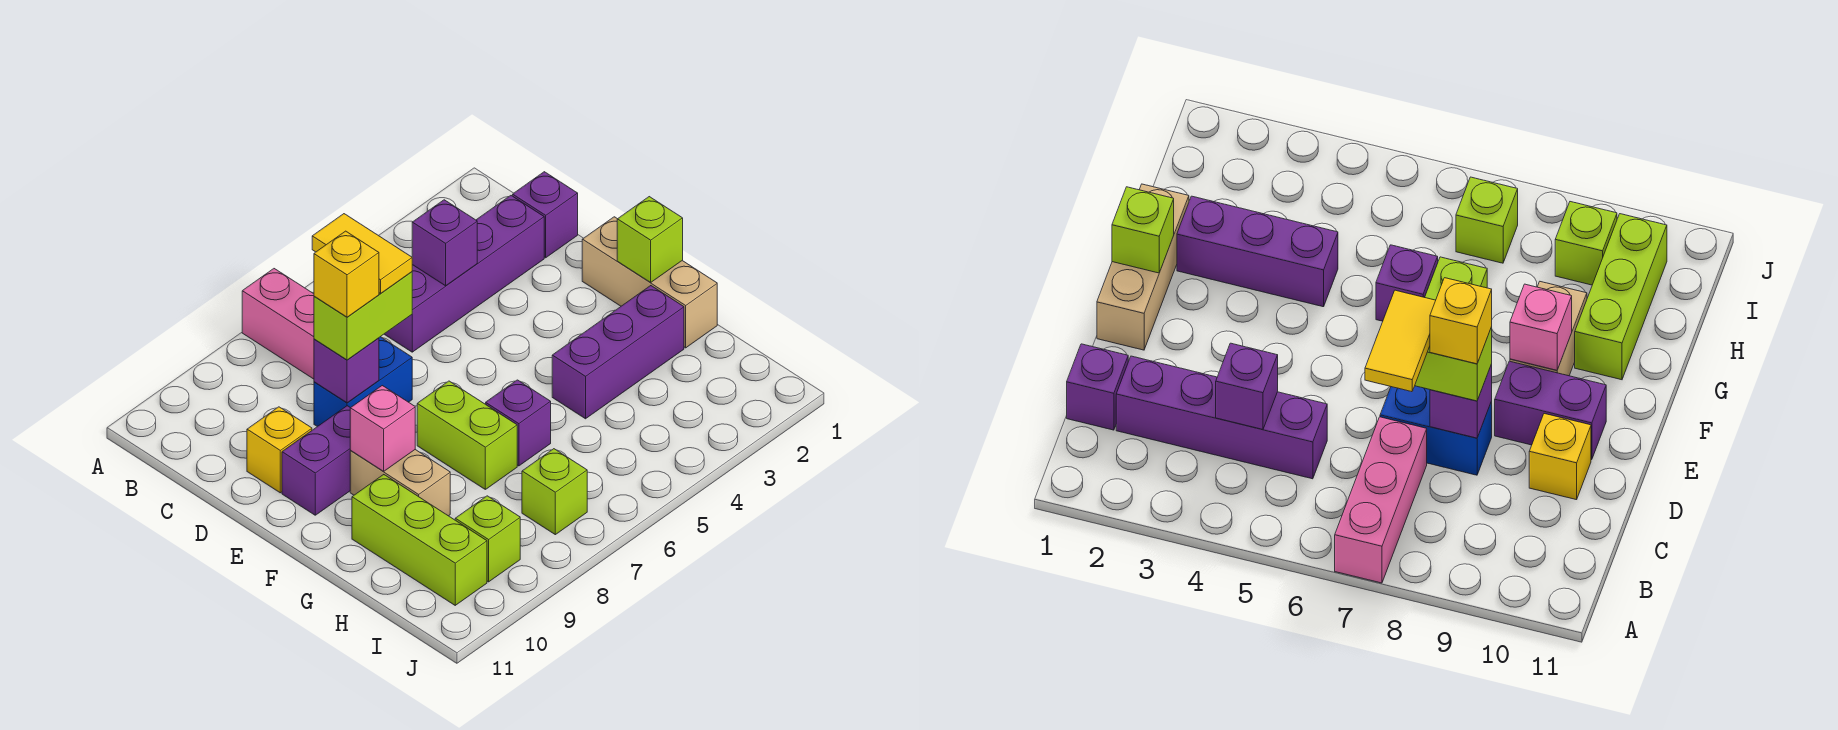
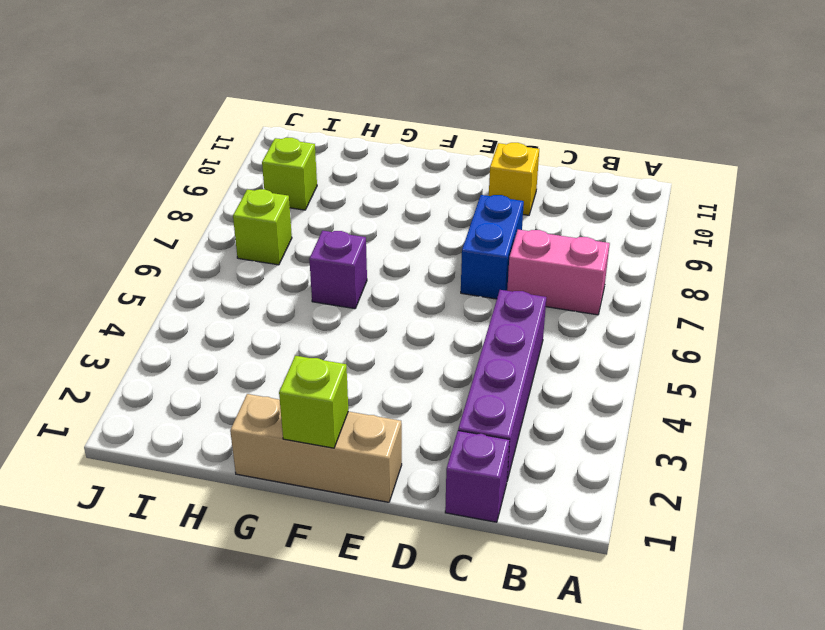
pink brick B7:C7 level 1 -> pink brick A7:C7 level 1
none -> purple brick E9:E10 level 1
none -> lime brick F7:G7 level 1
none -> tan brick F9:G9 level 1

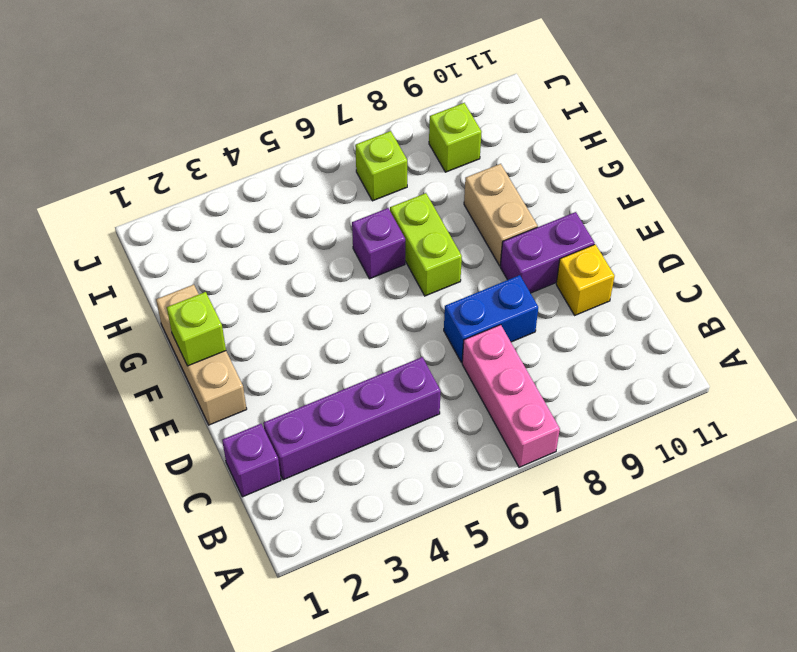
none -> purple brick G2:G4 level 1
none -> lime brick G10:I10 level 1
none -> purple brick C4 level 2

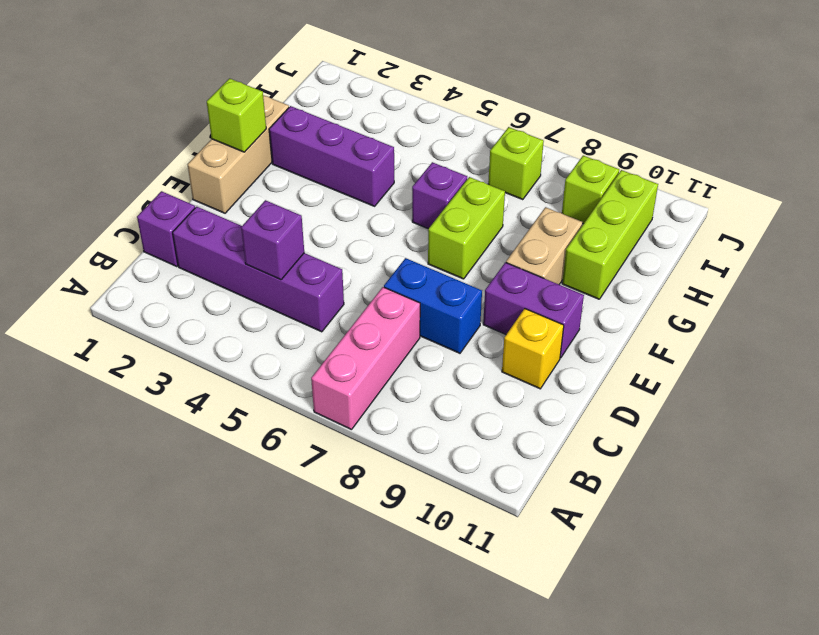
none -> purple brick D8 level 2
none -> pink brick F9 level 2
none -> lime brick D7:D8 level 3

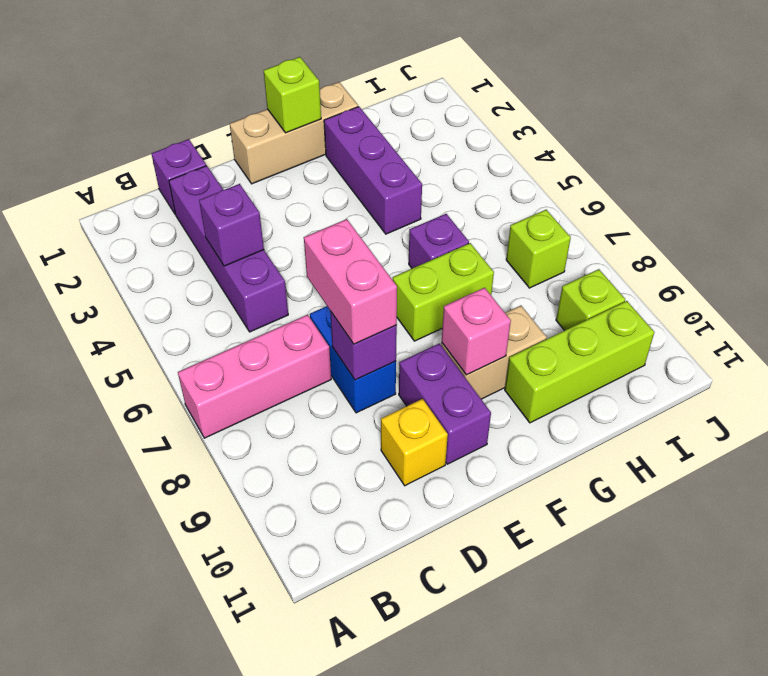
pink brick D7:D8 level 3 -> lime brick D7:D8 level 3
none -> yellow tile C7:D7 level 4
none -> yellow brick D8 level 4

